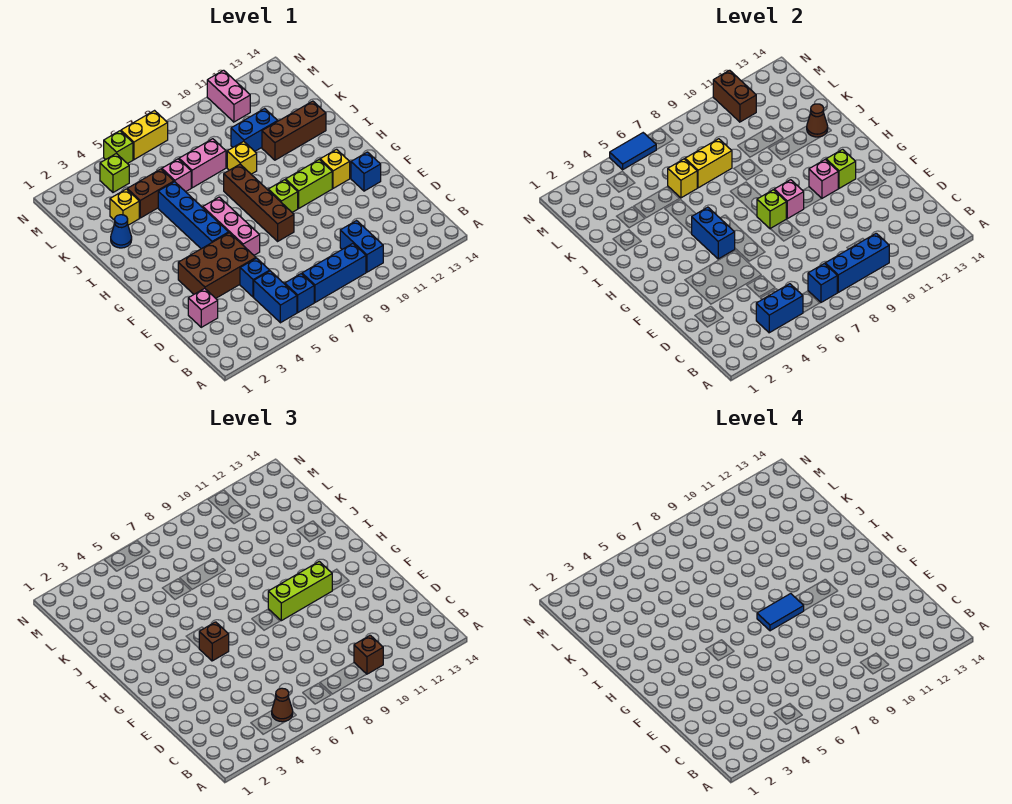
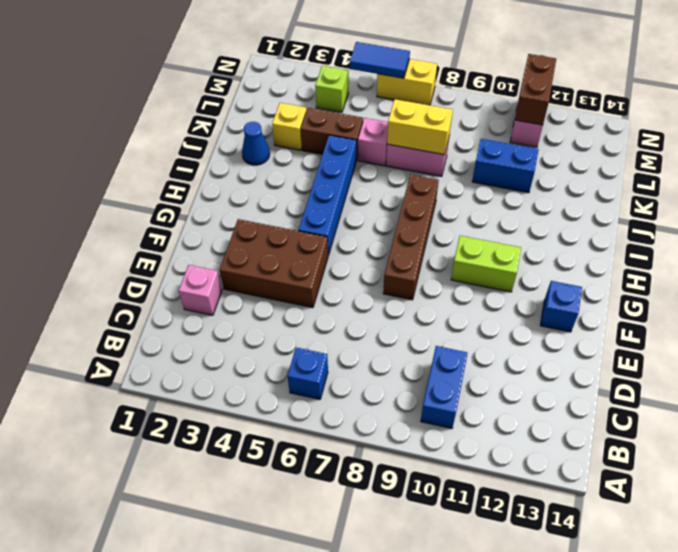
none -> blue brick B5:C5 level 1
none -> blue brick B7:B9 level 1
none -> blue brick D5 level 1
none -> pink brick F6:H6 level 1

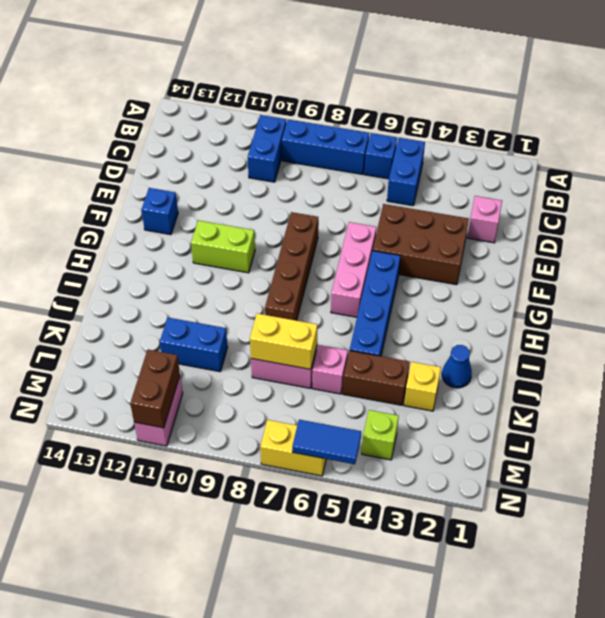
none -> blue brick D5 level 1
none -> lime brick G9 level 1
none -> yellow brick G12 level 1
none -> yellow brick J9 level 1

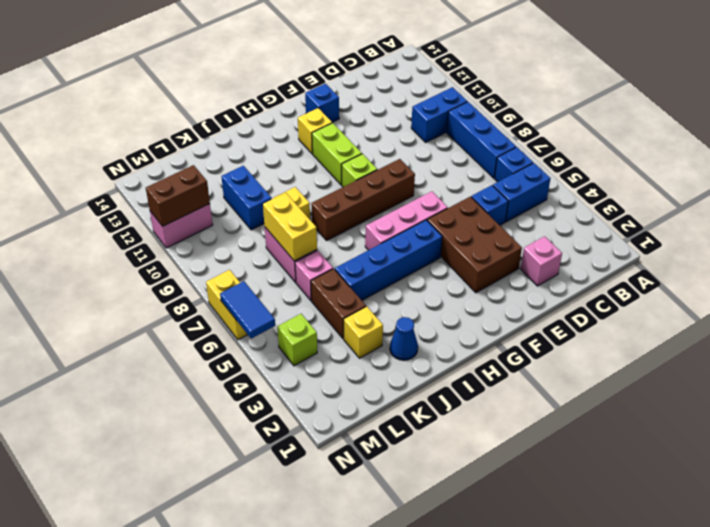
none -> brown brick J11:J13 level 1
none -> lime brick N5 level 1
none -> blue brick B4:B5 level 2
none -> blue brick B7 level 2

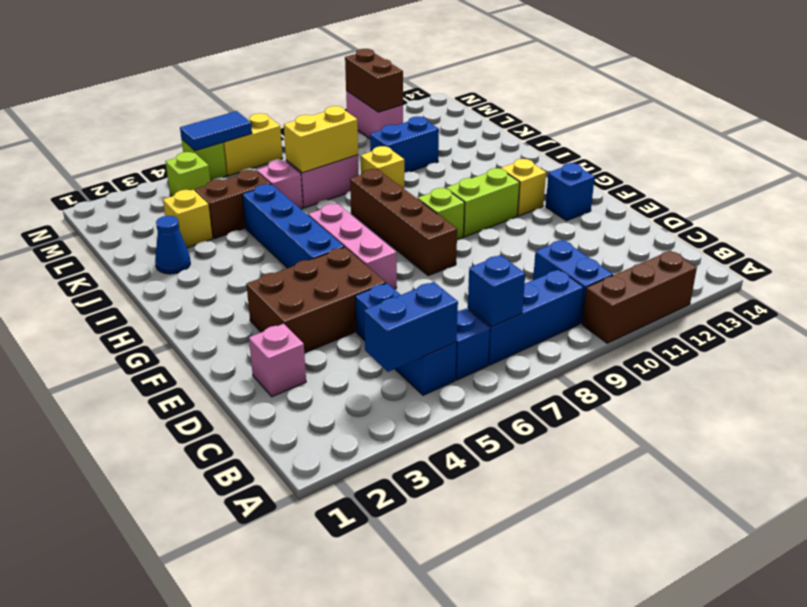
brown brick A10:A12 level 1 -> brown brick J11:J13 level 1
none -> blue brick B8:B10 level 2
none -> blue brick G5:H5 level 2
none -> lime brick G8 level 2
none -> pink brick G9 level 2

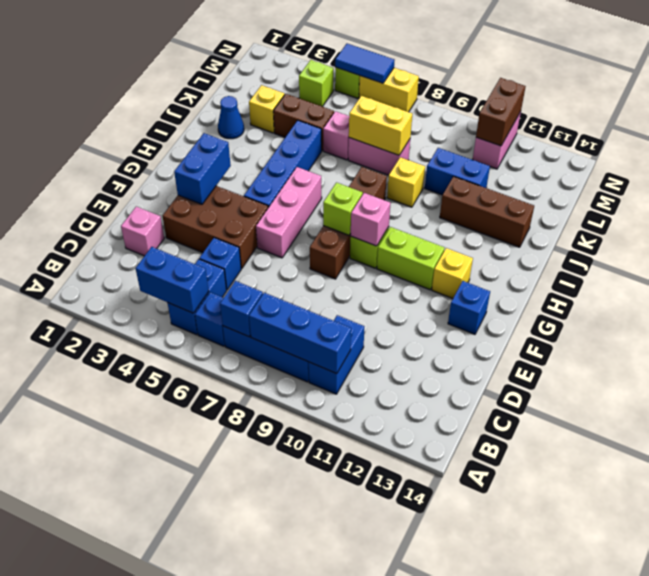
blue brick F3:G3 level 2 -> blue brick G5:H5 level 2
none -> pink brick G11 level 2
none -> lime brick G12 level 2
none -> brown cone J13 level 2
none -> yellow brick K6 level 2

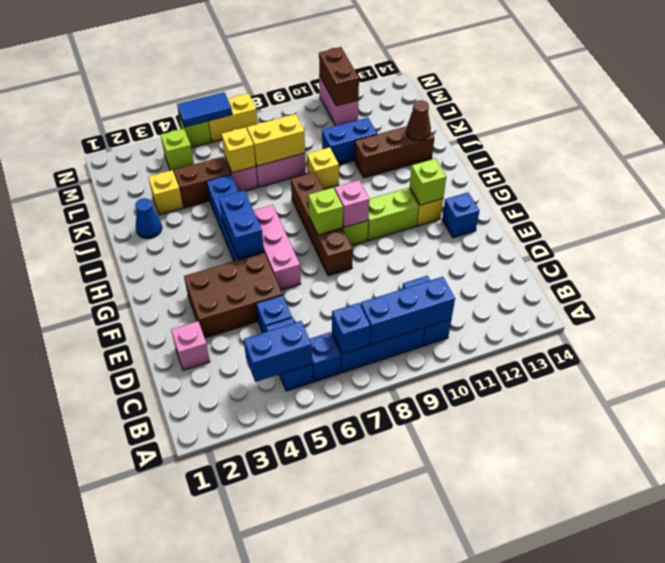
none -> pink brick G11 level 2
none -> brown cone B5 level 3
none -> brown brick B10 level 3
none -> brown brick G5 level 3

